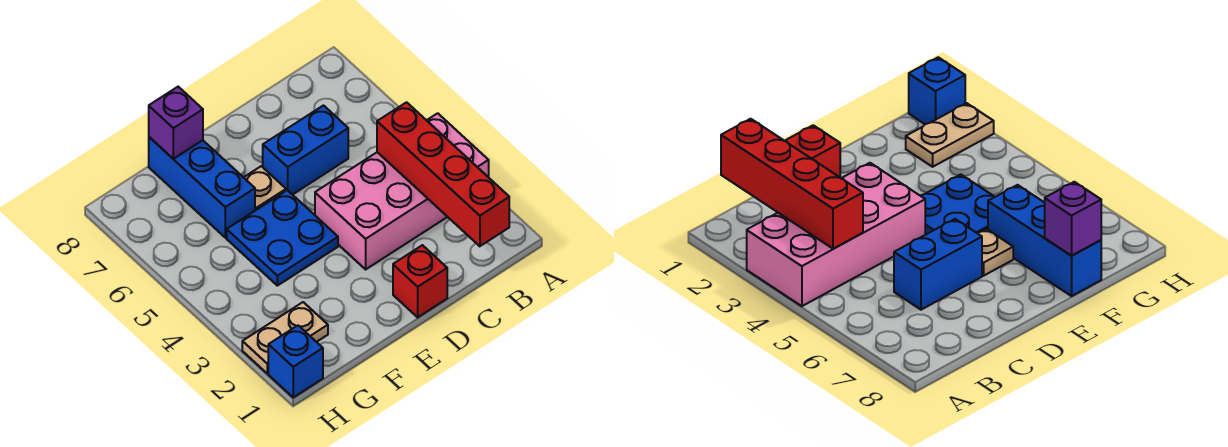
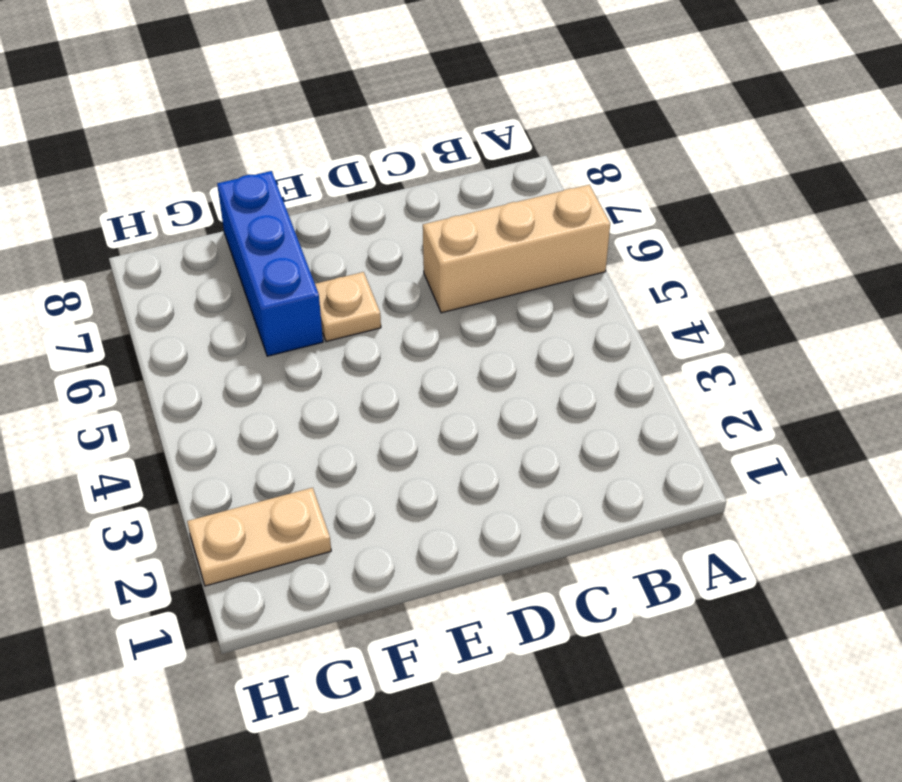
tan brick A6:C6 level 1 -> blue brick C6:D6 level 1
none -> pink brick A3:D4 level 1
none -> red brick D1 level 1

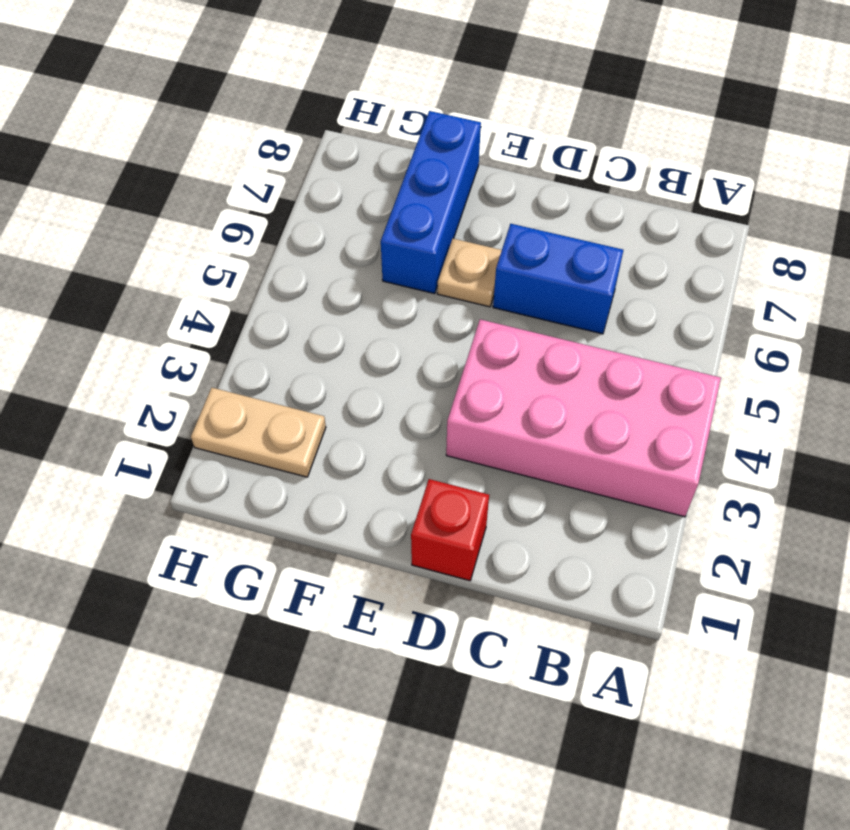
none -> blue plate E4:F5 level 1
none -> blue brick H1 level 1

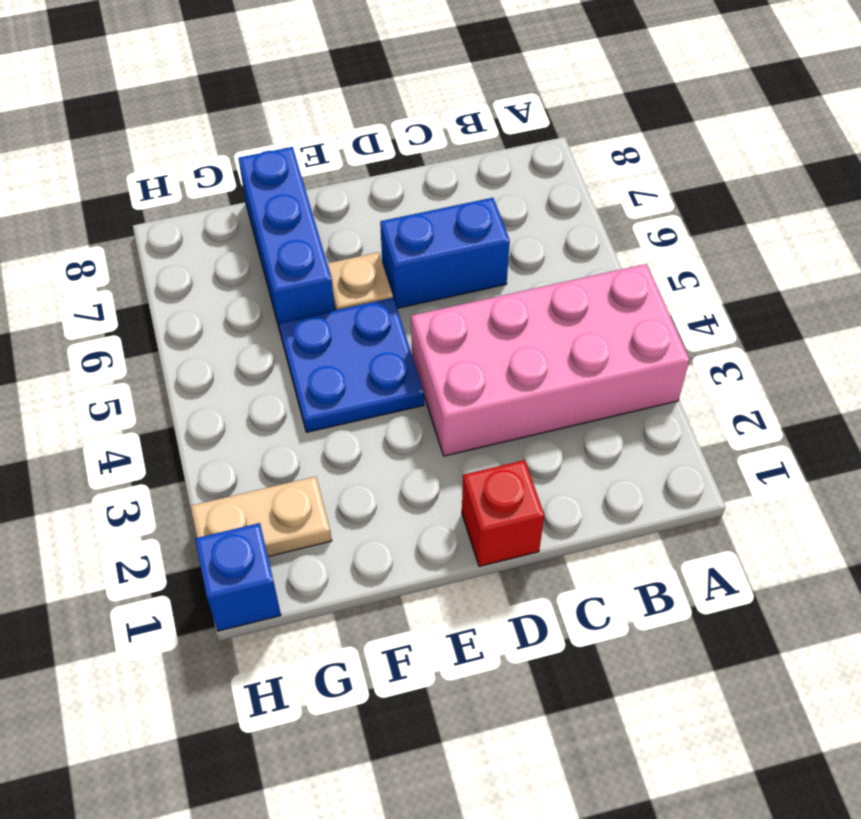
none -> red brick B1:B4 level 2
none -> purple brick F8 level 2

